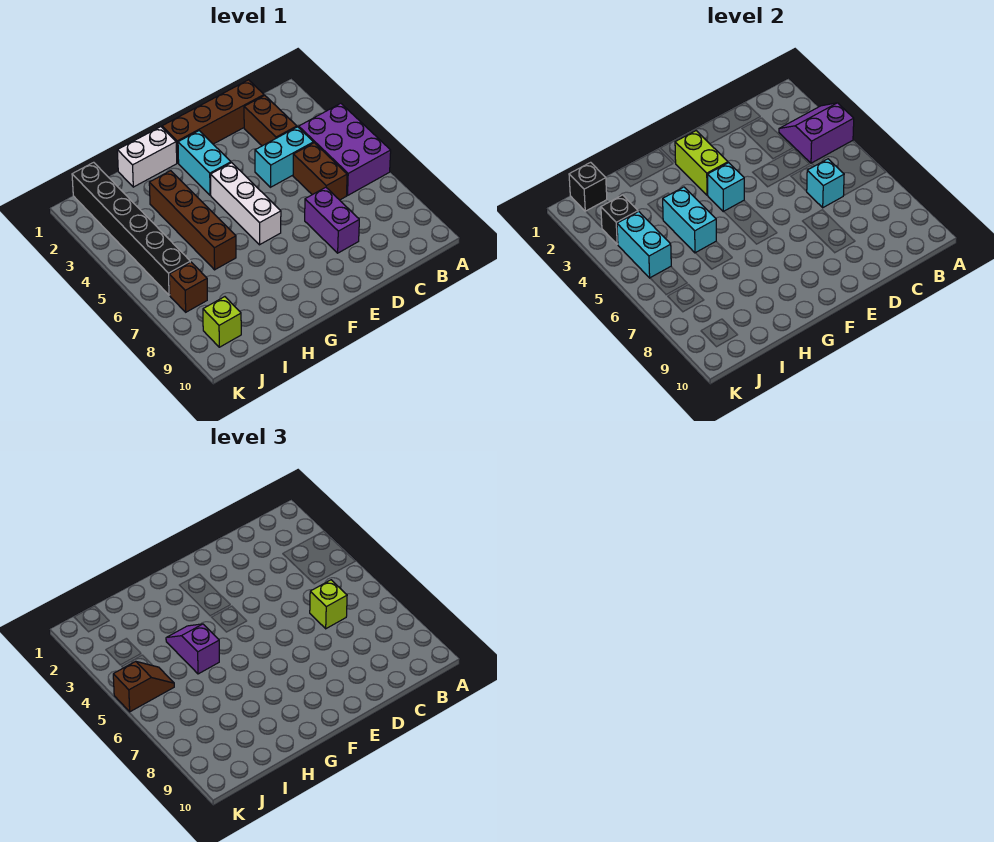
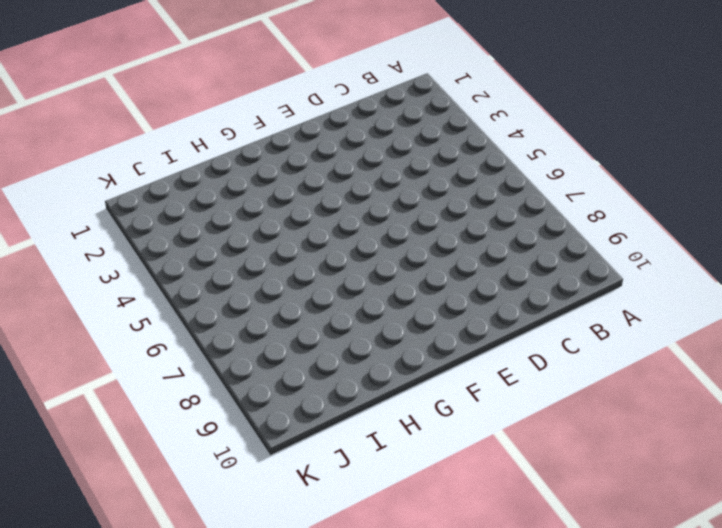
none -> purple brick A4:B6 level 1
none -> brown brick C1:F1 level 1
none -> brown brick C2:C3 level 1

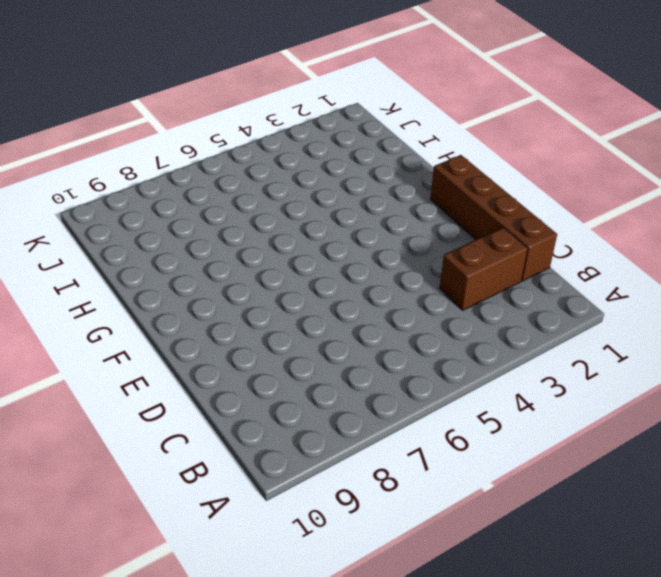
none -> purple brick A4:B6 level 1
none -> cyan brick C4:D4 level 1
none -> brown brick C5:C6 level 1

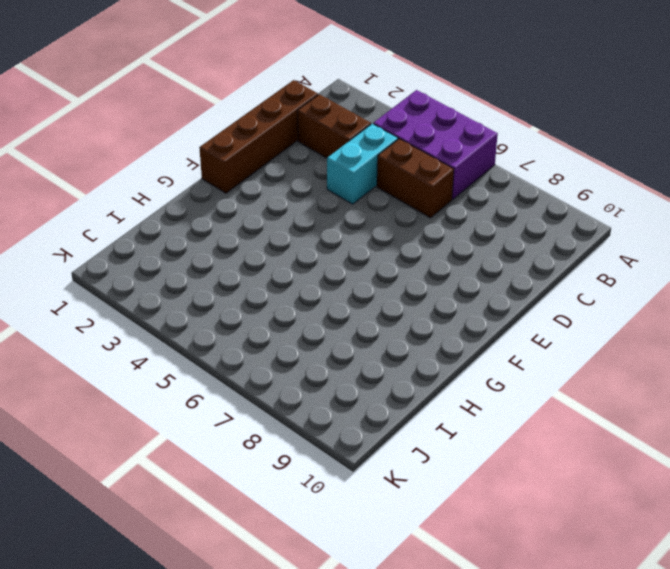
none -> purple brick D7:D8 level 1
none -> cyan brick F2:F3 level 1
none -> white brick F4:F6 level 1

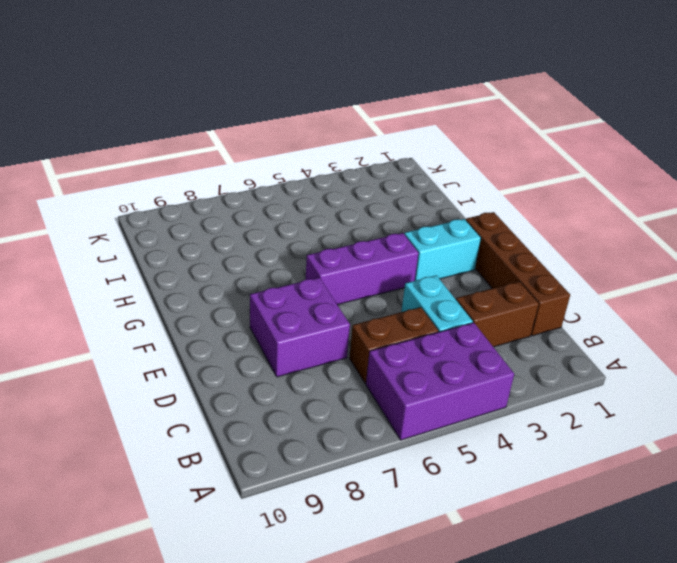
purple brick D7:E8 level 1 -> purple brick D7:D8 level 1
purple brick F4:F6 level 1 -> white brick F4:F6 level 1
none -> white brick G1:H1 level 1
none -> brown brick H3:H6 level 1
none -> black brick J1:J6 level 1

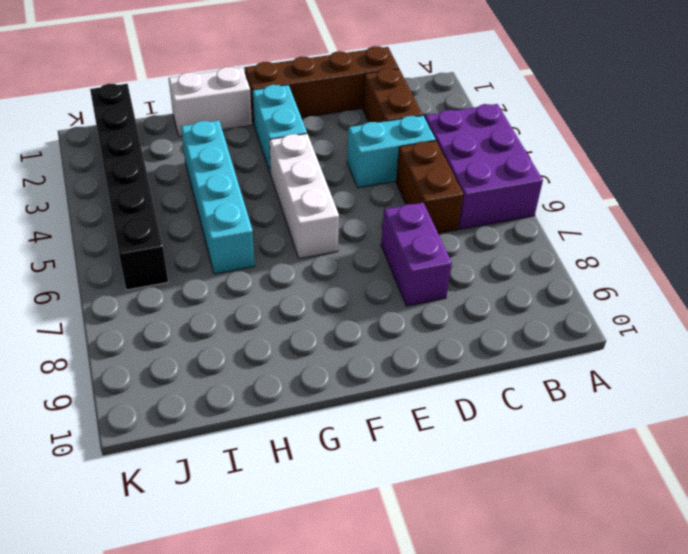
cyan brick H3:H6 level 1 -> brown brick H3:H6 level 1
none -> brown brick J7 level 1
none -> lime brick J9 level 1
none -> purple slope A3:B4 level 2 top 4

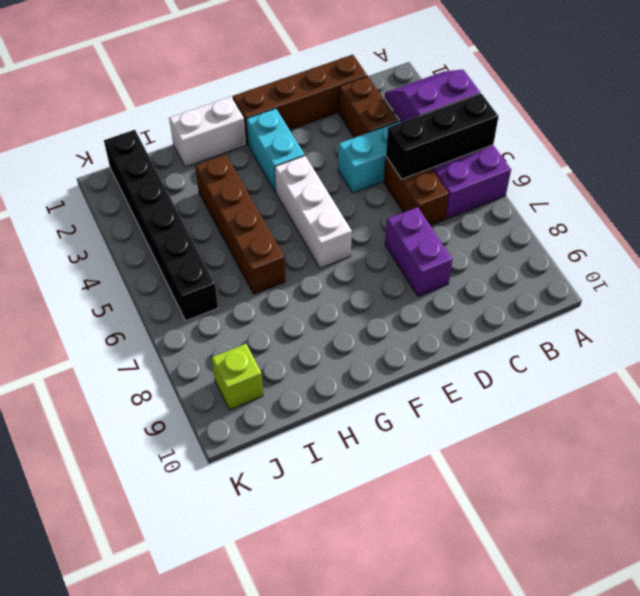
black brick A5:C5 level 2 -> none
none -> brown brick J7 level 1
none -> cyan brick C6 level 2
none -> lime brick F2:F3 level 2

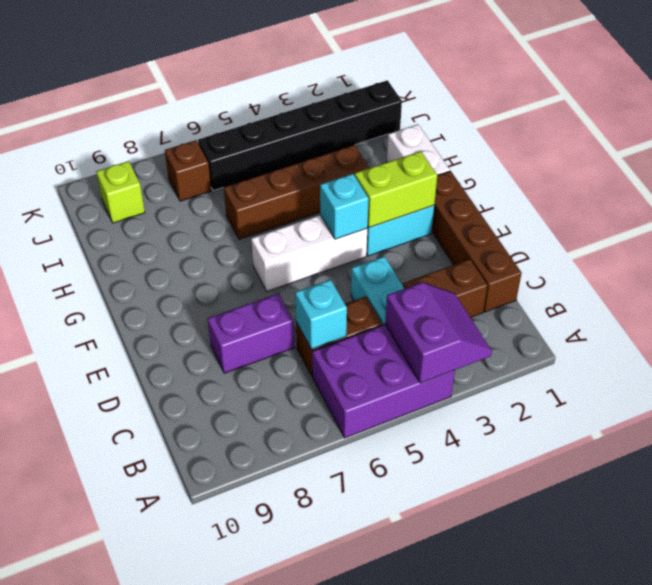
none -> cyan brick H4:H5 level 2
none -> black brick J1 level 2
none -> black brick J3 level 2

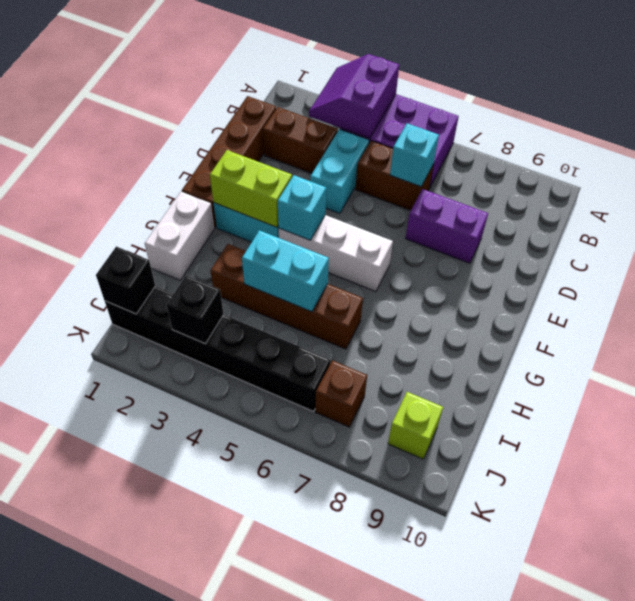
none -> cyan brick J4:J5 level 2
none -> lime brick C6 level 3
none -> purple slope H4:H5 level 3 top 5

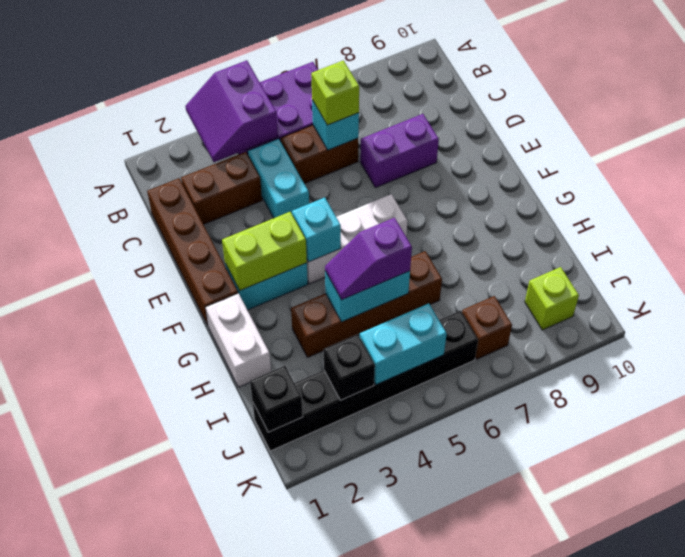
none -> brown slope J5:K5 level 3 top K

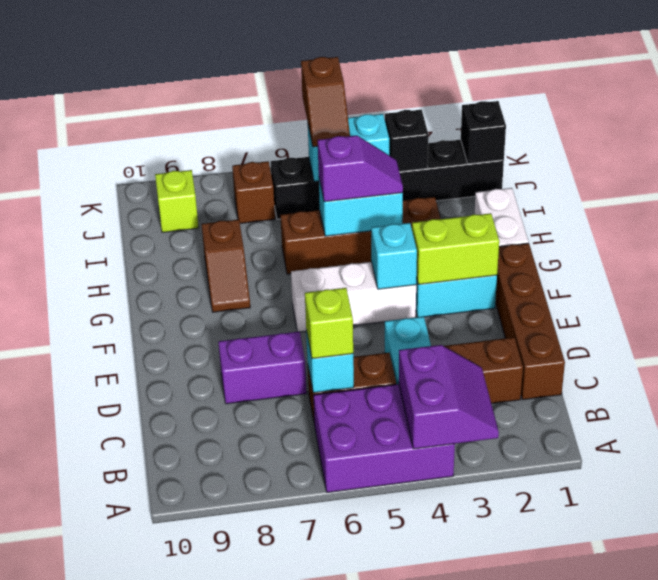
brown slope G8:H8 level 1 top H -> none

